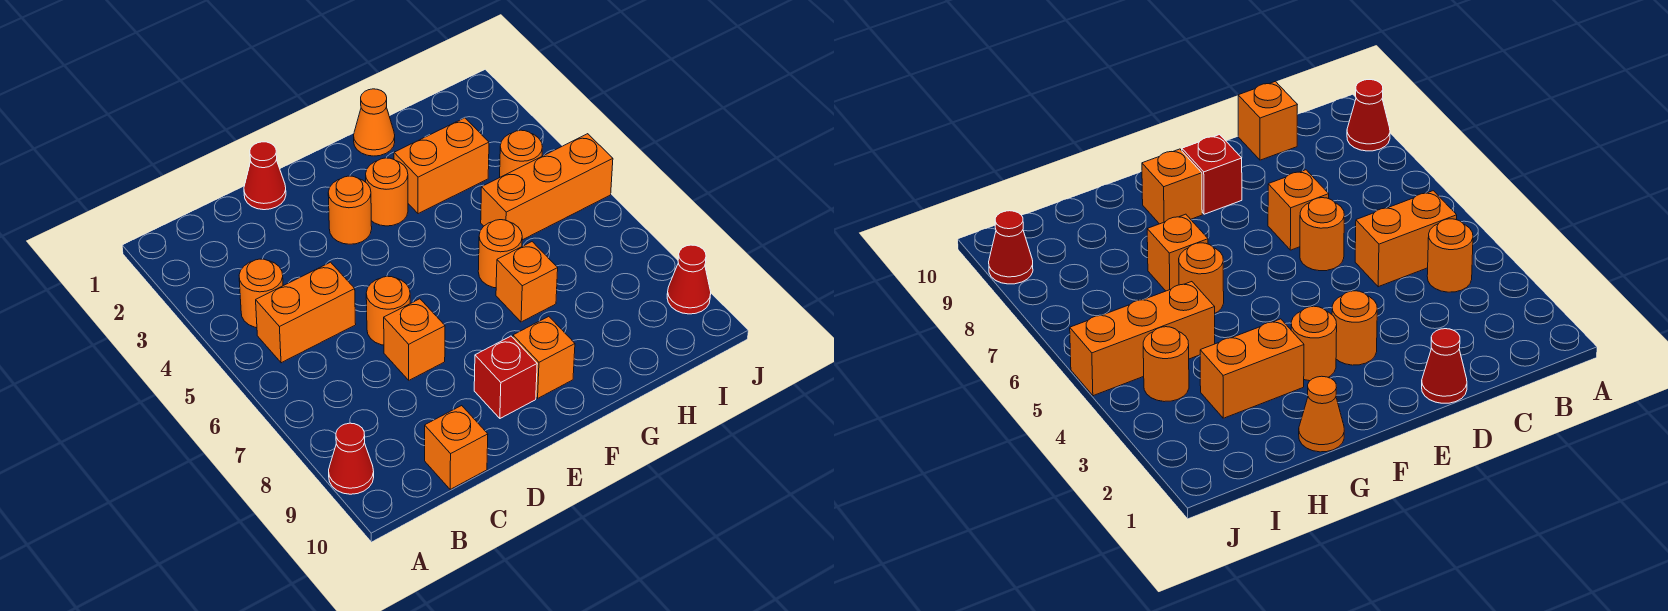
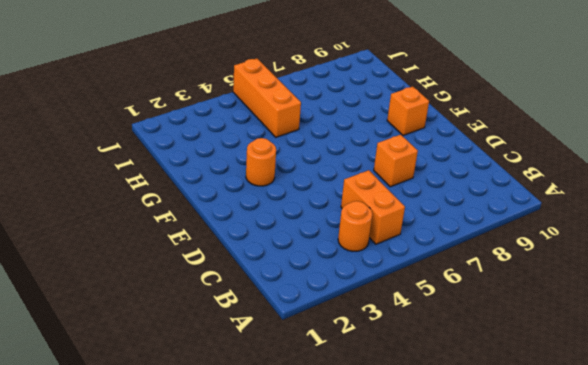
none -> red cone A9 level 1
none -> orange brick C10 level 1
none -> red cone D1 level 1

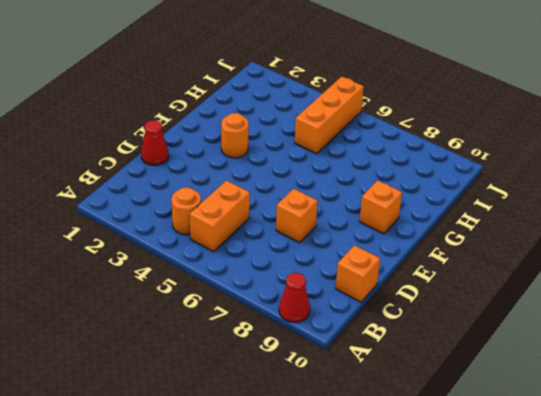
none -> orange round brick D6 level 1
none -> orange round brick E3 level 1
none -> red brick E9 level 1

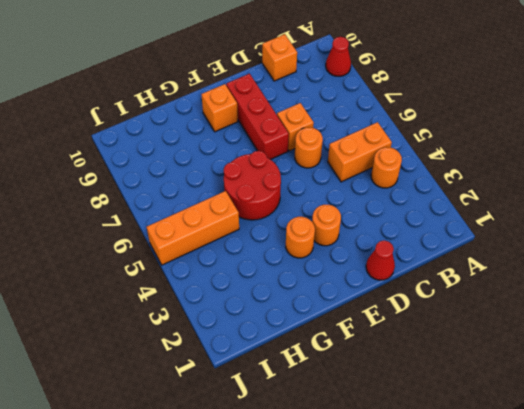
red brick E7:E9 level 1 -> red brick E9 level 1
red round brick F5:G6 level 1 -> orange round brick G6 level 1
none -> orange cone G1 level 1
none -> orange brick G3:H3 level 1
none -> orange brick G7 level 1

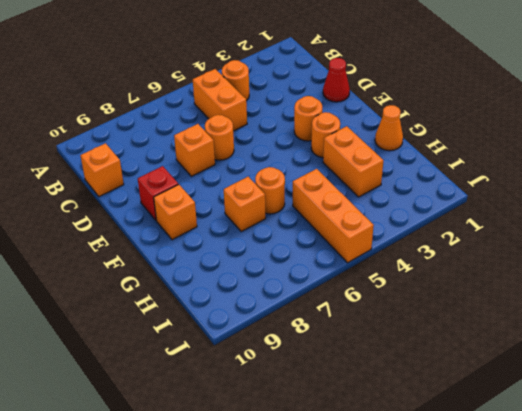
none -> red cone A9 level 1
none -> orange round brick I4 level 1
none -> red cone J9 level 1

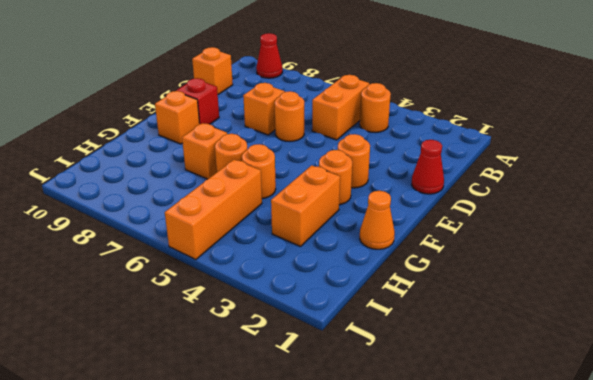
orange round brick G5 level 1 -> orange round brick I4 level 1
none -> red cone J9 level 1

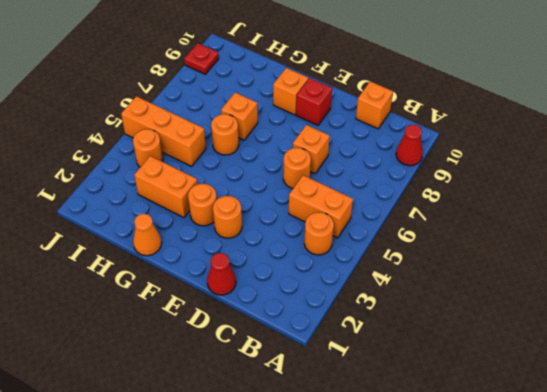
red plate J9 level 1 -> red cone J9 level 1

